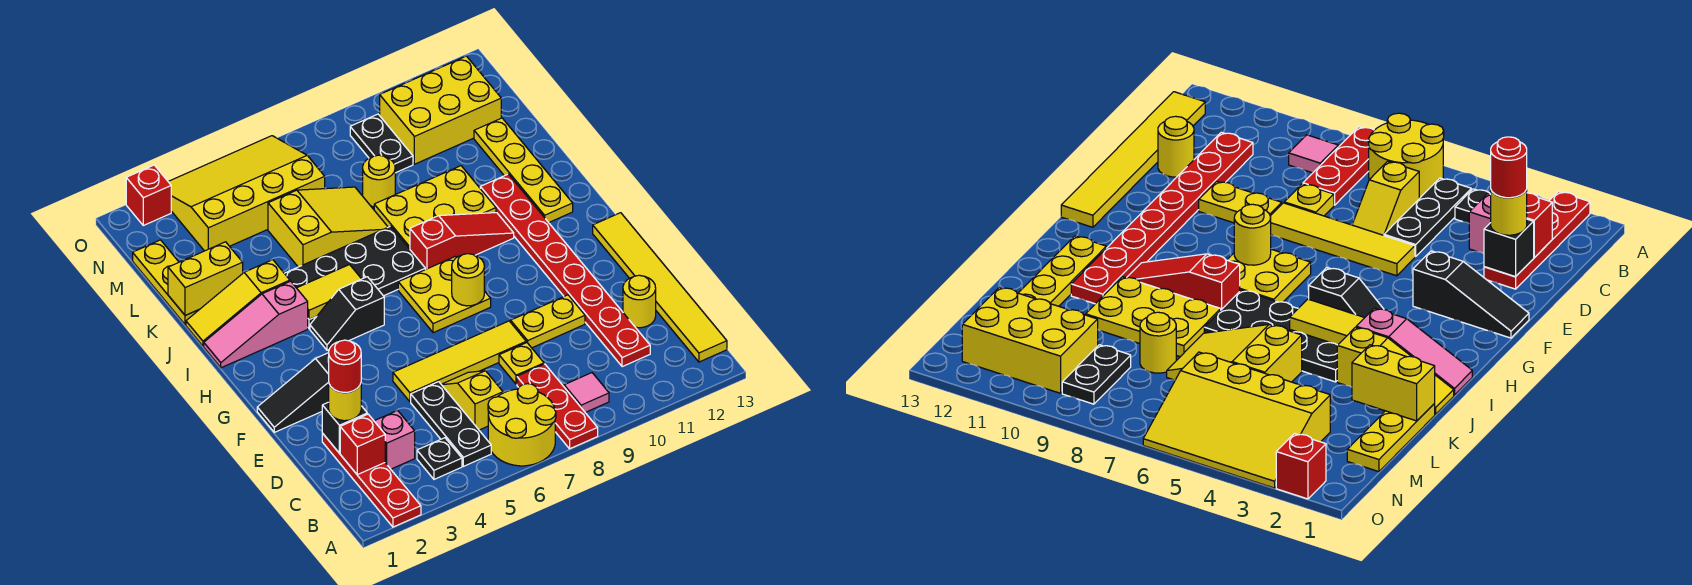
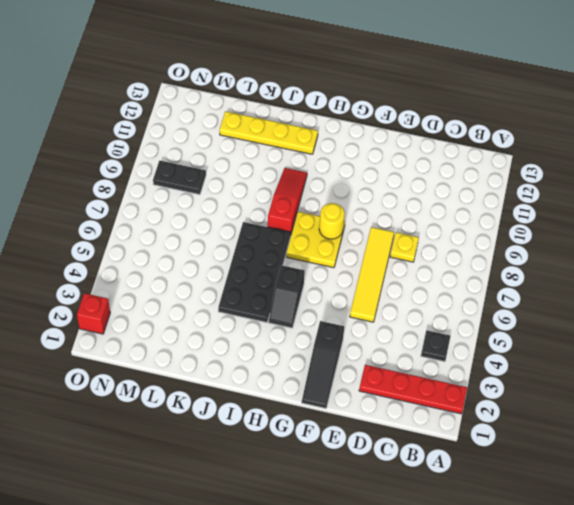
none -> yellow round brick A6:B7 level 1
none -> red plate A8:C8 level 1
none -> black plate B5:D5 level 1
none -> pink tile B9 level 1

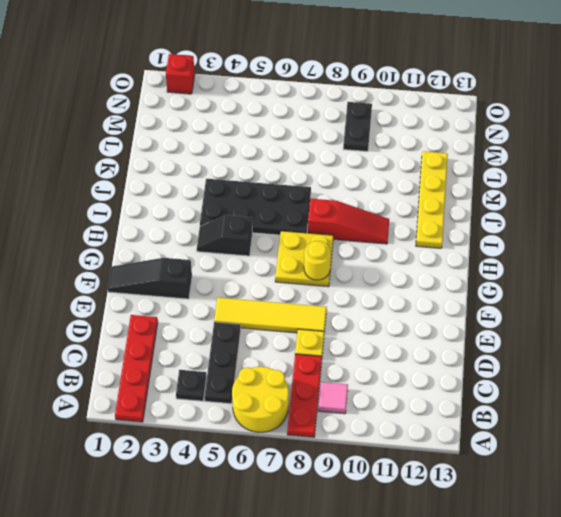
none -> yellow tile B13:G13 level 1
none -> pink brick C3 level 1
none -> yellow slope C6:D6 level 1 top C
none -> red plate C11:J11 level 1

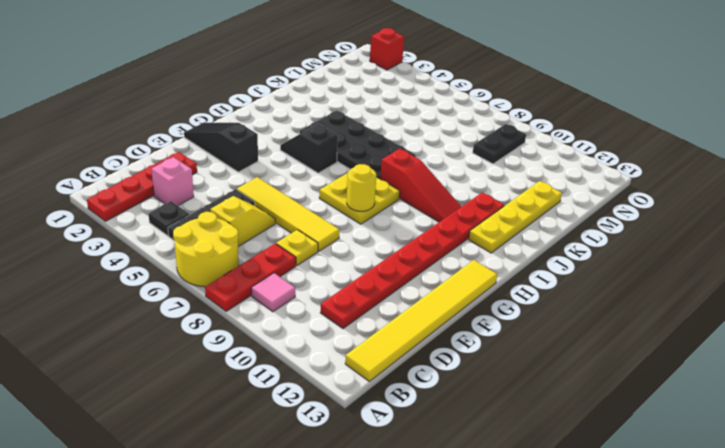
none -> yellow round brick D12 level 1
none -> yellow plate E9:E10 level 1
none -> pink slope I1:I3 level 1 top 3
none -> yellow slope J1:J3 level 1 top 3

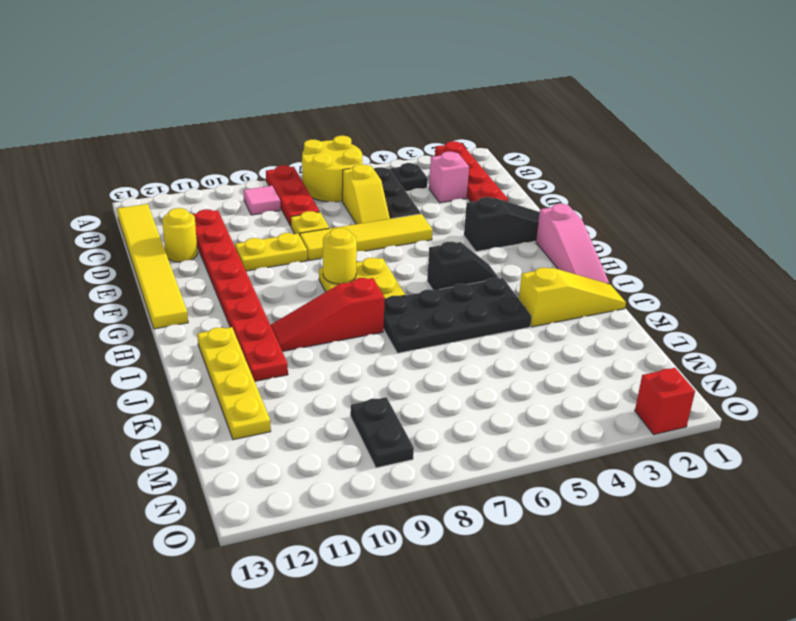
pink slope G1:I1 level 1 top G -> pink slope I1:I3 level 1 top 3
none -> yellow plate J8:K10 level 1
none -> yellow plate K1:M1 level 1
none -> yellow slope K5:L7 level 1 top 5
none -> yellow round brick L8 level 1

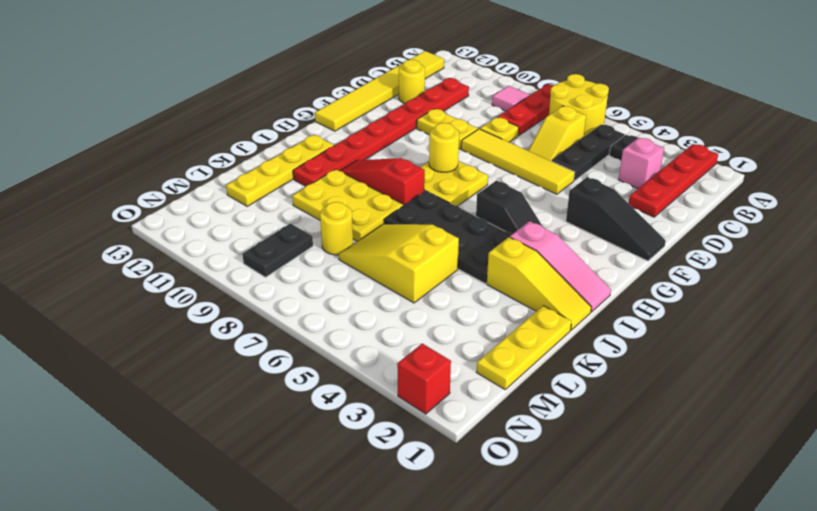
none -> yellow slope M3:O6 level 1 top M
none -> yellow brick M10:N12 level 1
none -> red brick C2 level 2
none -> black brick D2 level 2

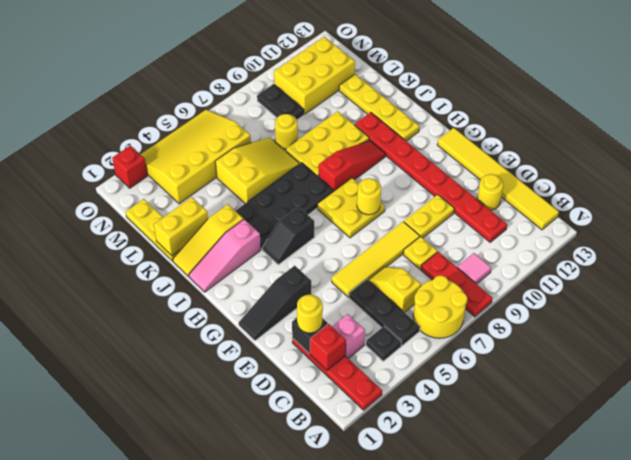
none -> yellow tile I4:I5 level 2
none -> red round brick D2 level 4

